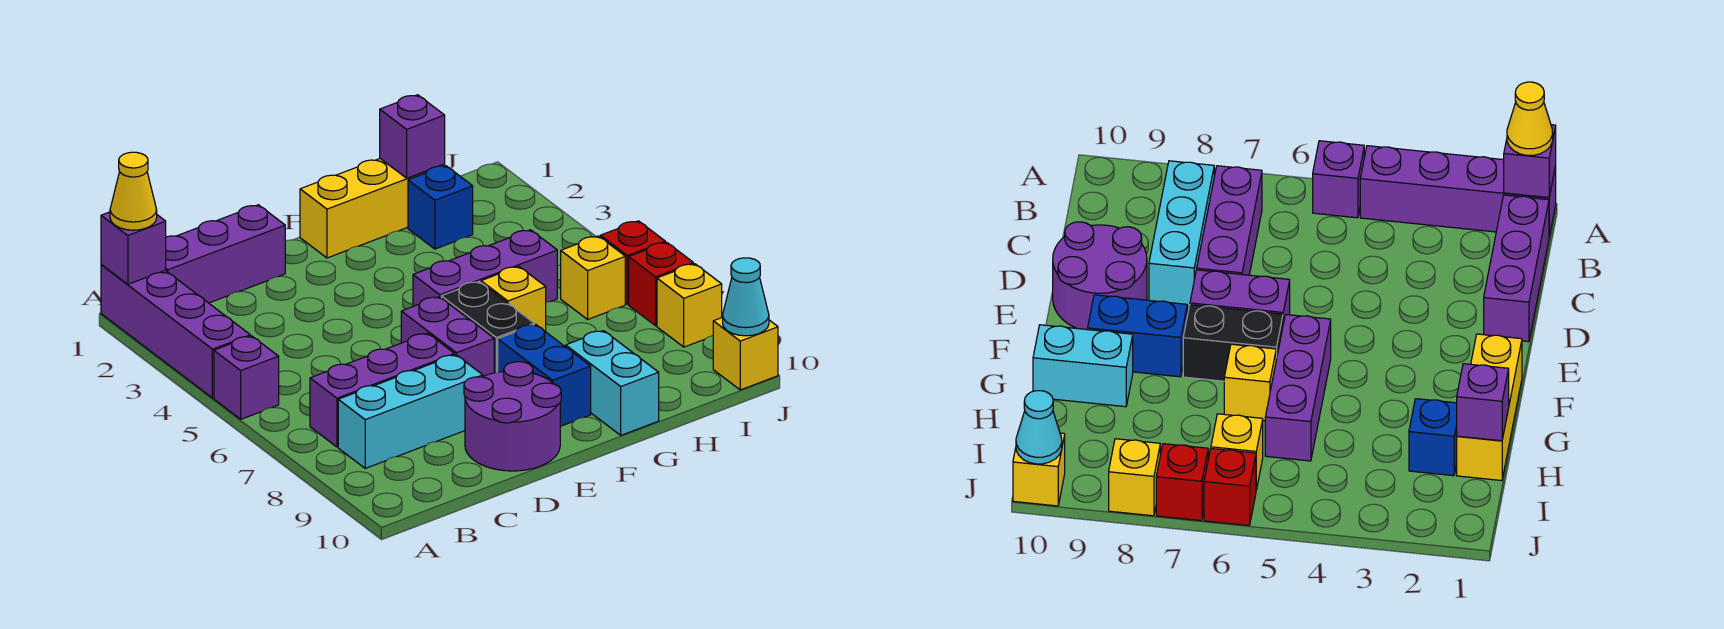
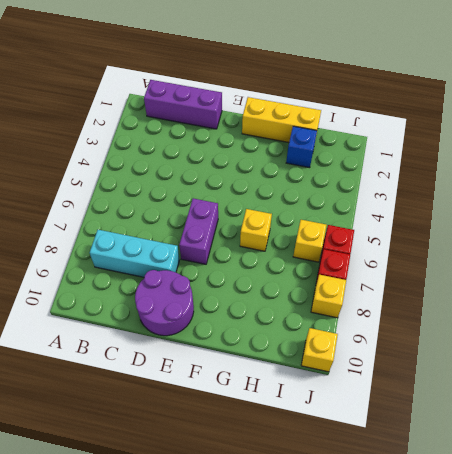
none -> purple brick A1:A4 level 1
none -> purple brick A5 level 1
none -> purple brick B7:D7 level 1

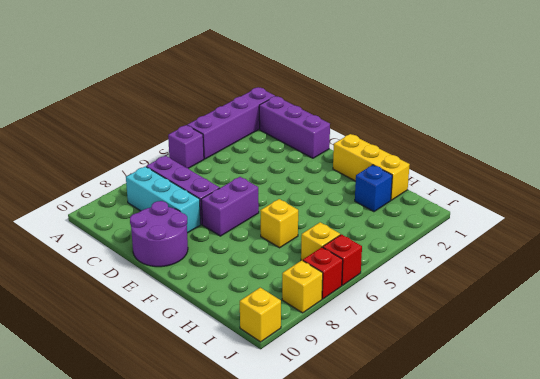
none -> purple brick F5:H5 level 1
none -> black brick F6:F7 level 1
none -> blue brick F8:F9 level 1

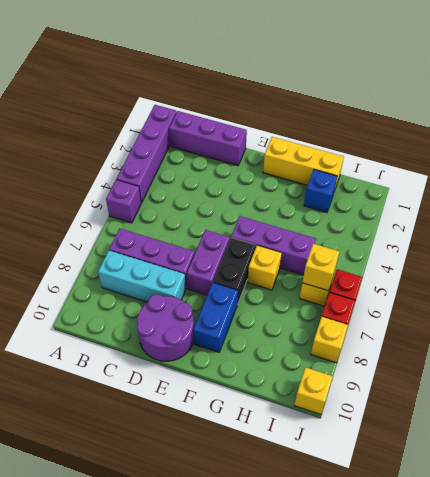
yellow brick I6 level 2 -> none
none -> cyan brick G9:G10 level 1
none -> purple brick A1 level 2
none -> purple brick H1 level 2

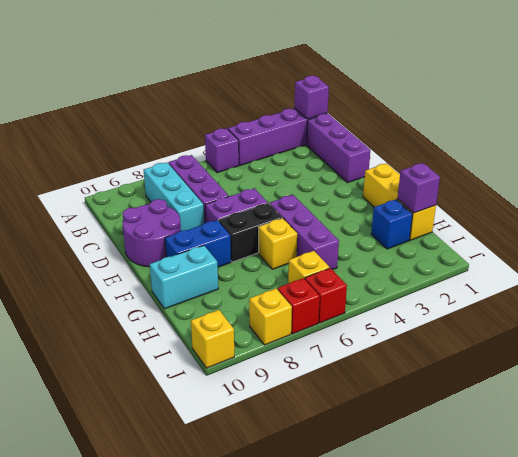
none -> cyan cone J10 level 2
none -> yellow cone A1 level 3

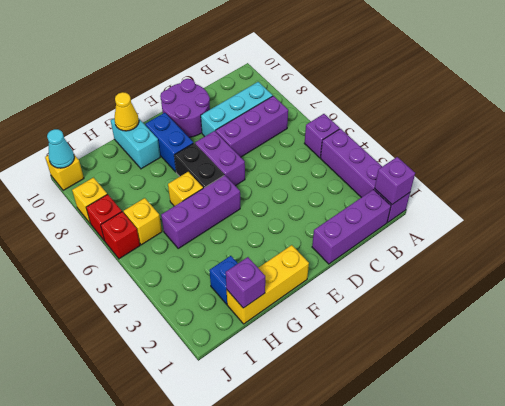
yellow cone G10 level 2 -> yellow cone A1 level 3

